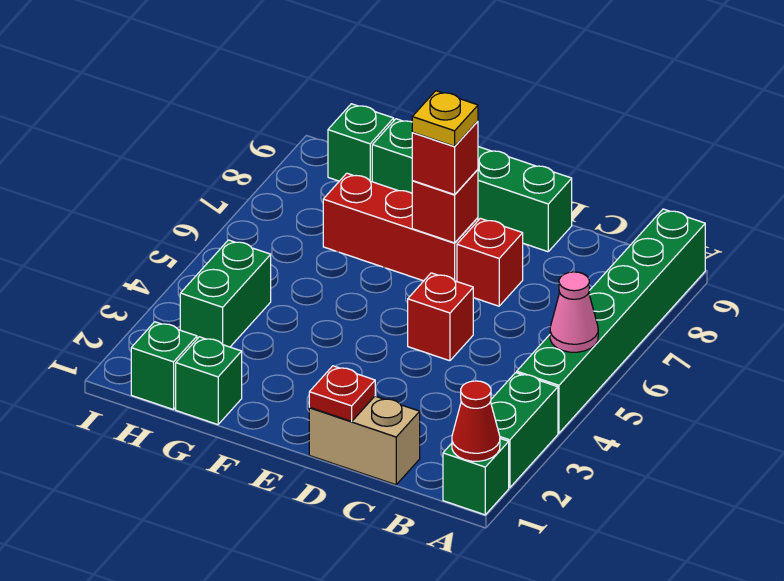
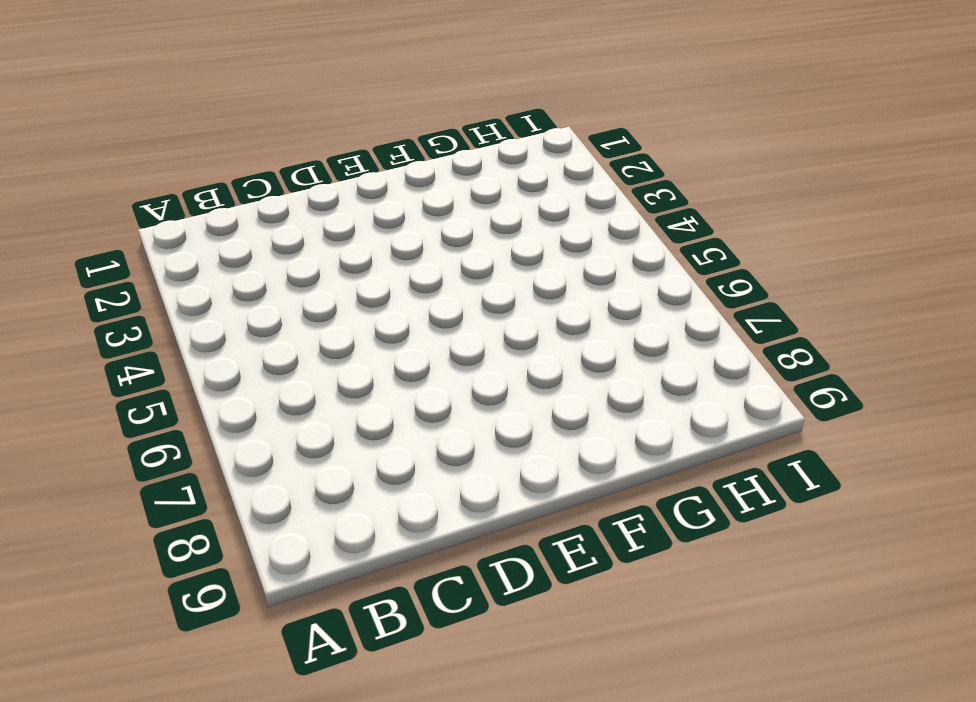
none -> green brick A1 level 1
none -> green brick A2:A3 level 1
none -> green brick A4:A9 level 1

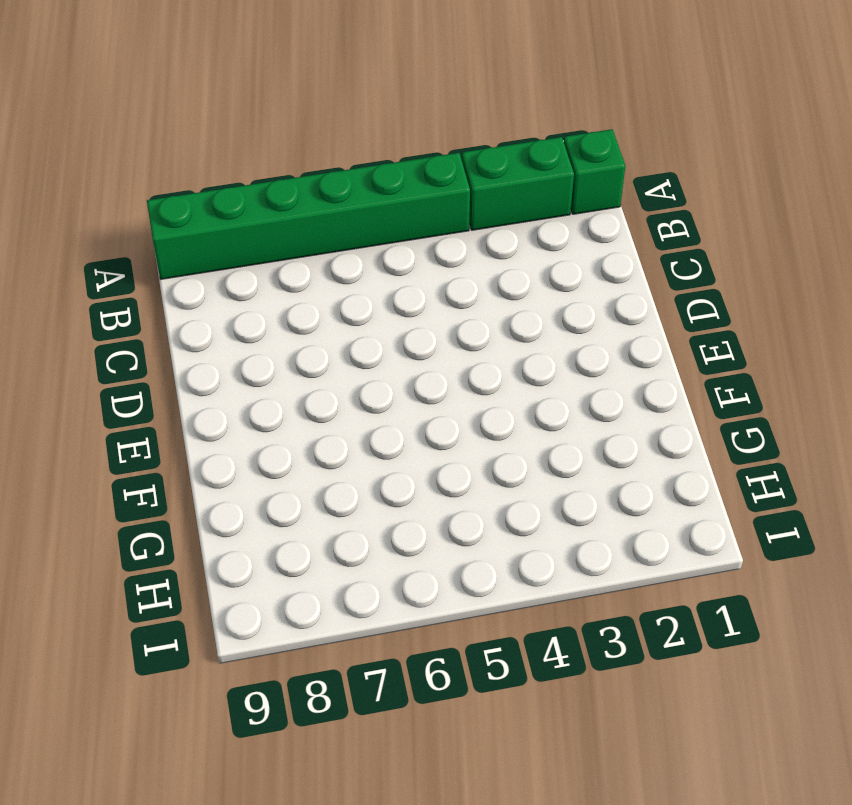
none -> tan brick C1:D1 level 1
none -> red brick D5 level 1
none -> red brick D7 level 1

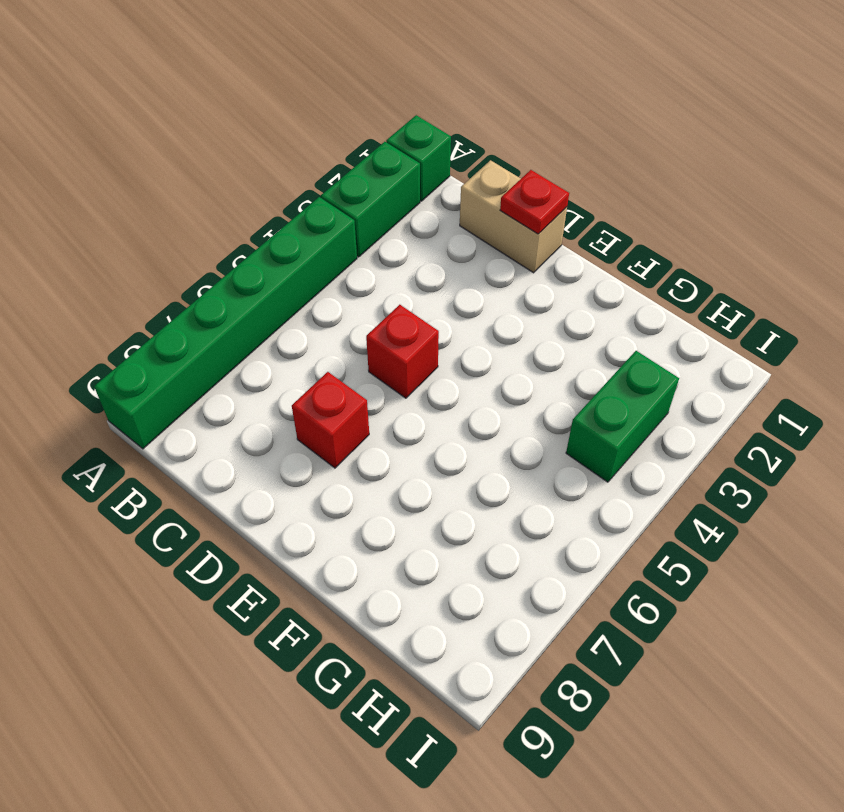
none -> green brick D9:G9 level 1
none -> red brick E7:G7 level 1
none -> green brick G1 level 1

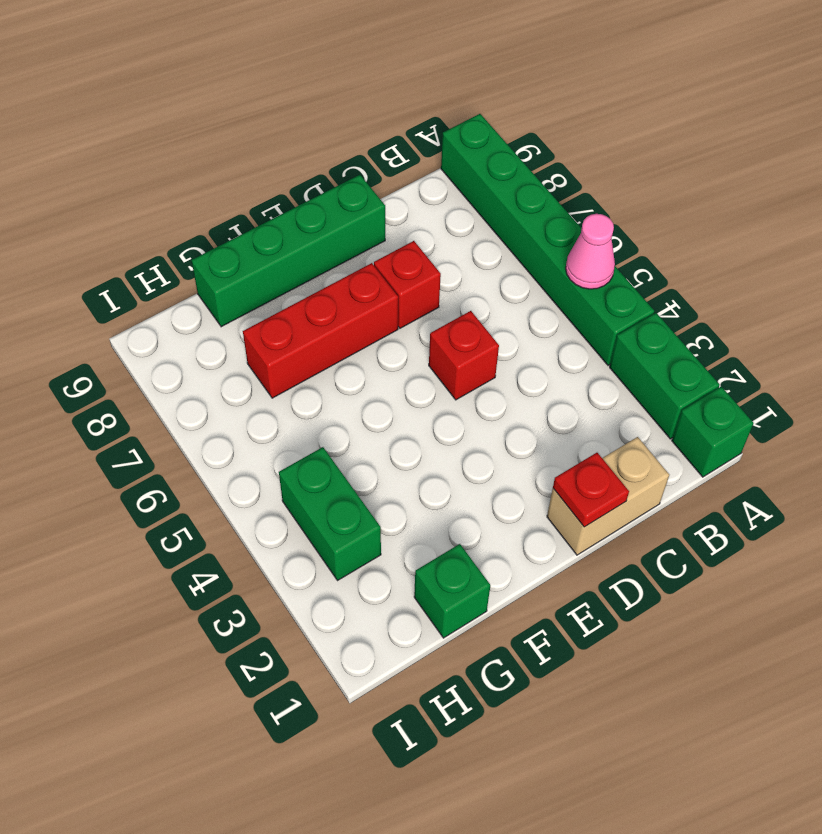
none -> green brick H1 level 1
none -> green brick H9 level 1
none -> red cone A1 level 2

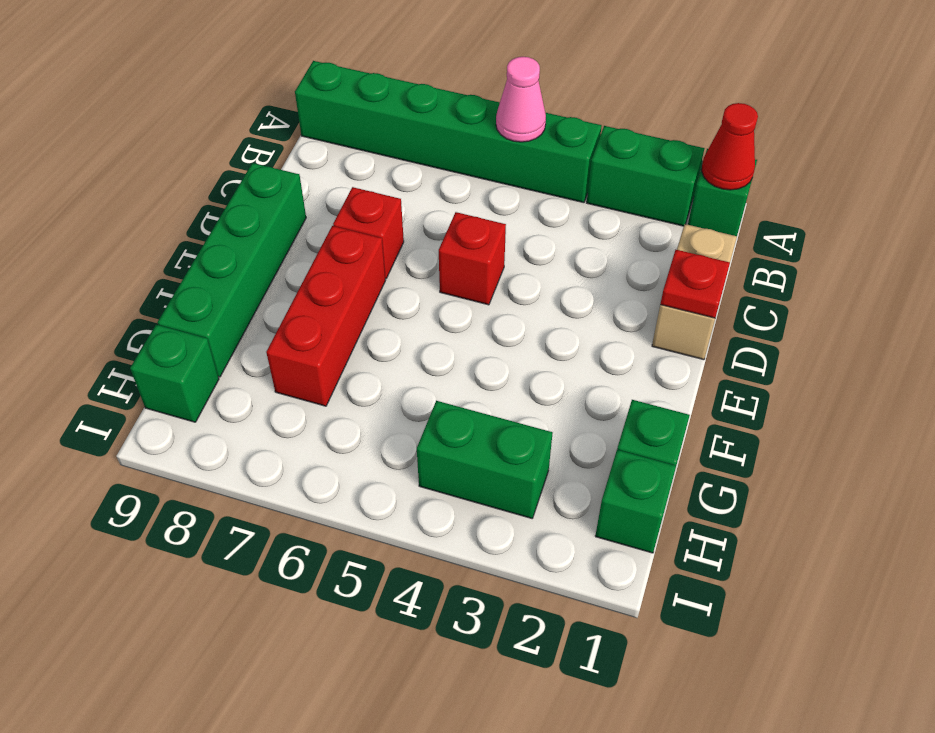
none -> red brick E7 level 2
none -> red brick E7 level 3
none -> yellow plate E7 level 4

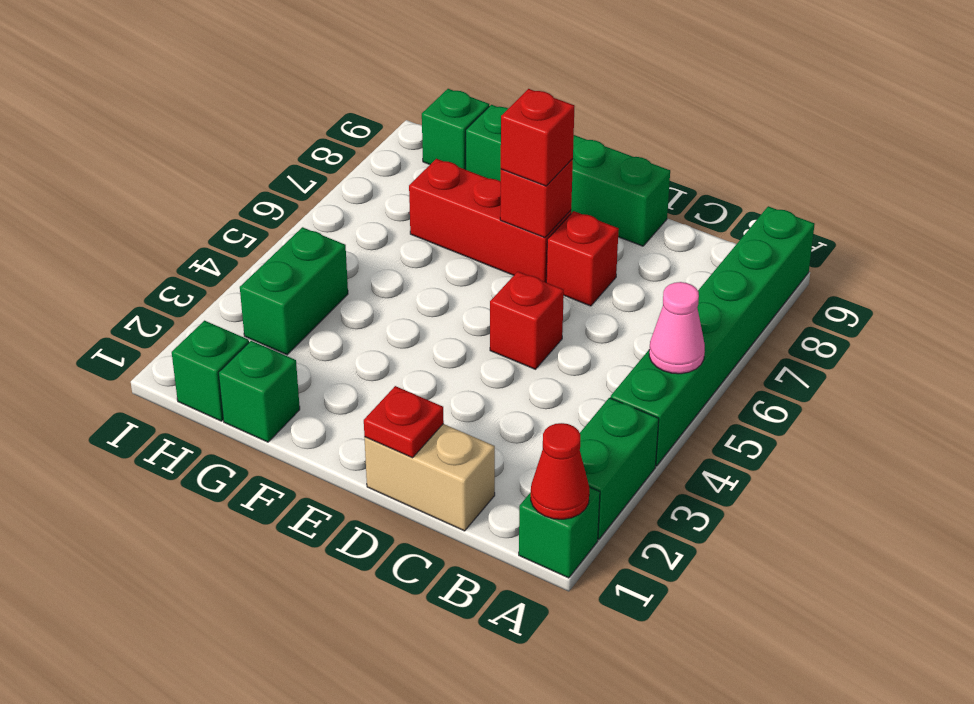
none -> yellow plate E7 level 4

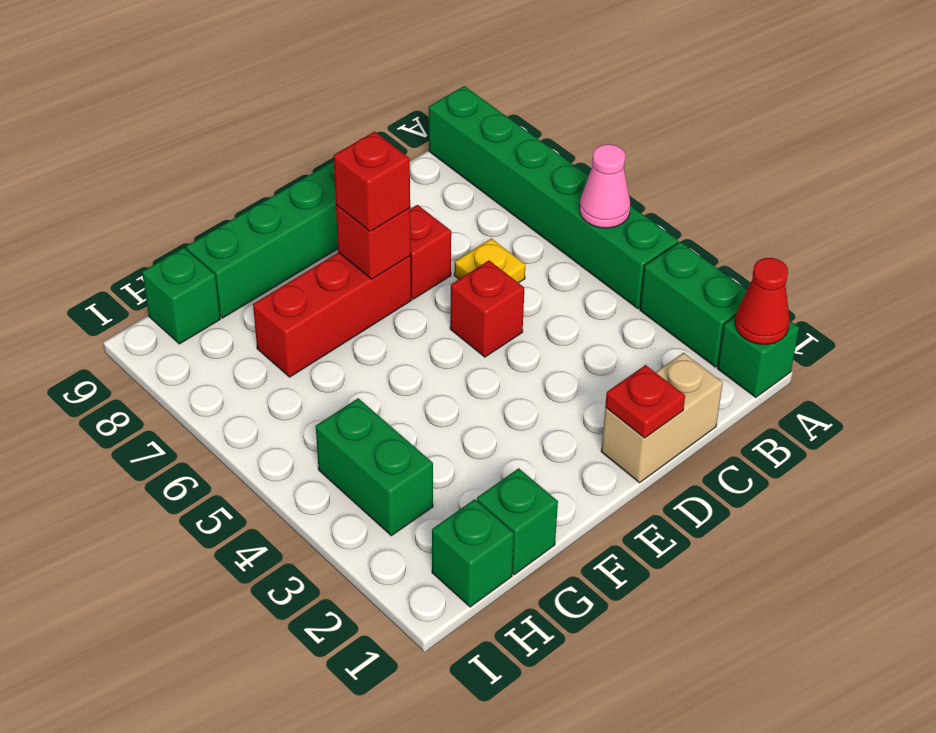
yellow plate C6 level 1 -> yellow plate E7 level 4

